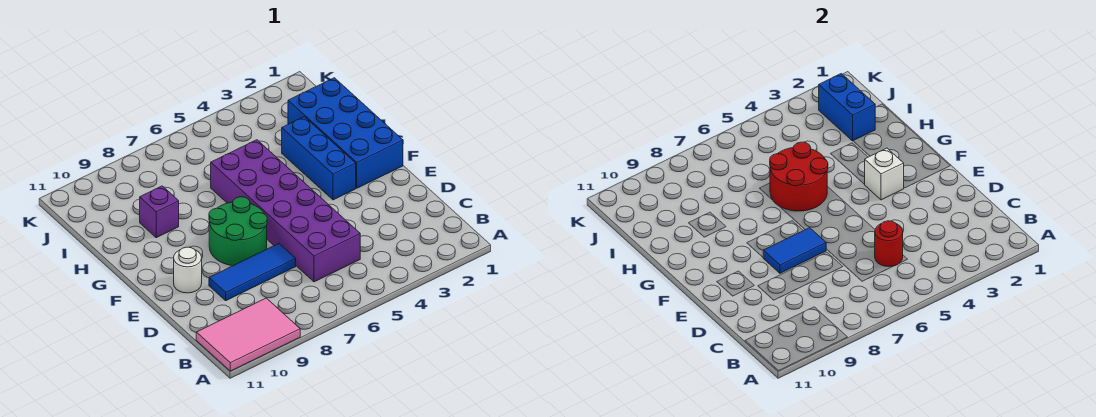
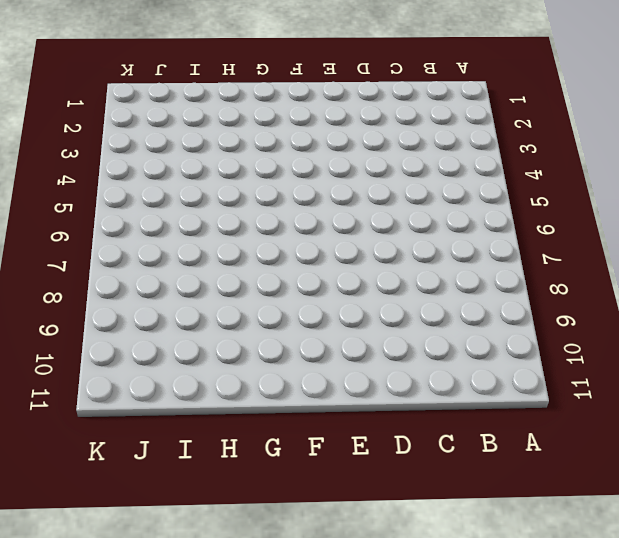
none -> pink tile A9:B11 level 1
none -> purple brick C5:H6 level 1
none -> blue tile D7:D9 level 1

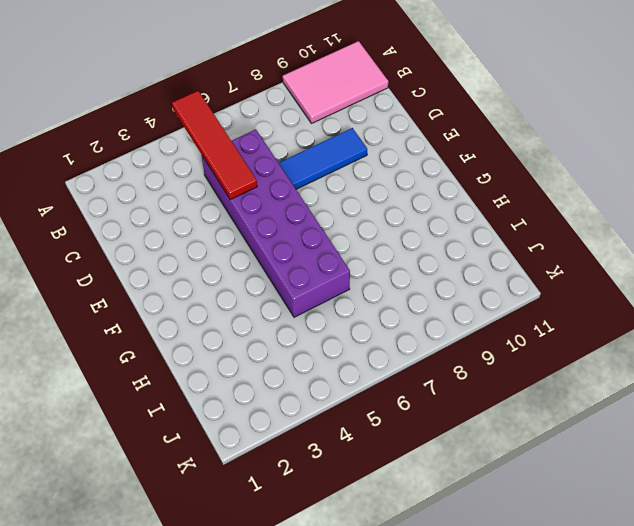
red tile A5:D5 level 2 -> red round brick C5 level 2
none -> green round brick E7:F8 level 1
none -> white round brick E10 level 1
none -> blue brick F1:I2 level 1

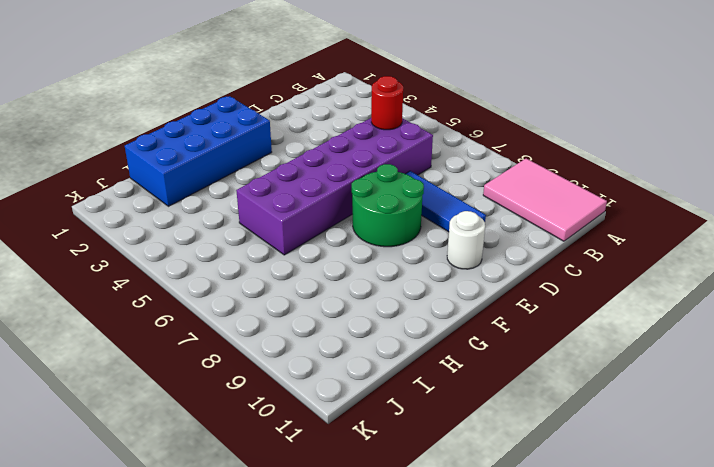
none -> blue brick F3:H3 level 1
none -> purple brick H9 level 1
none -> blue tile E7:E8 level 2

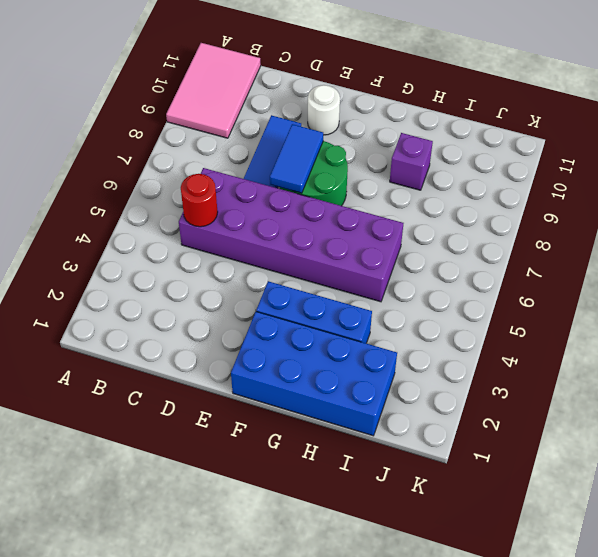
none -> white brick F3 level 2
none -> red round brick G5:H6 level 2
none -> blue brick I2:J2 level 2

